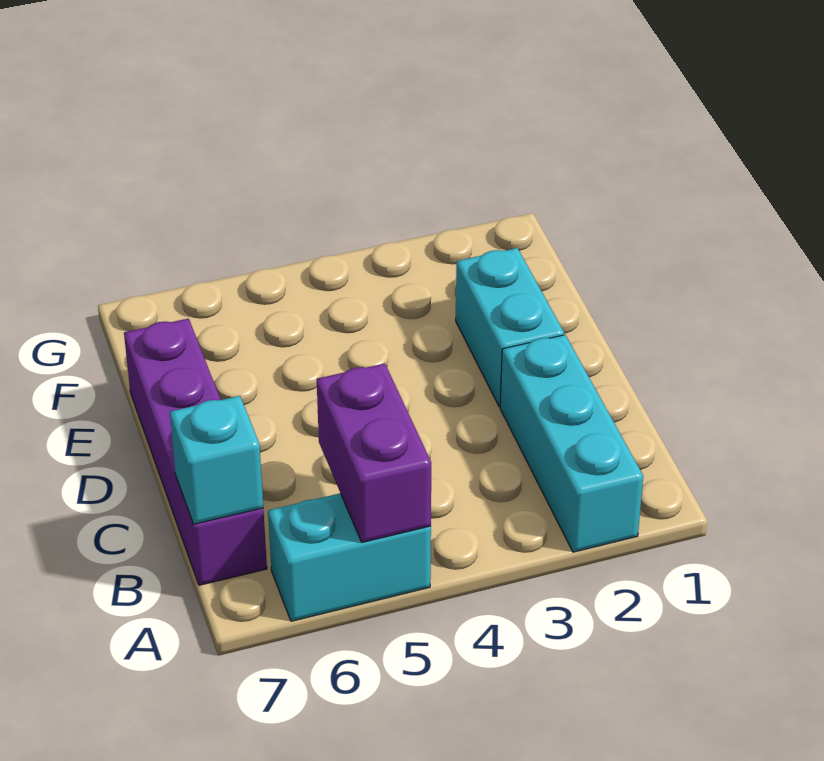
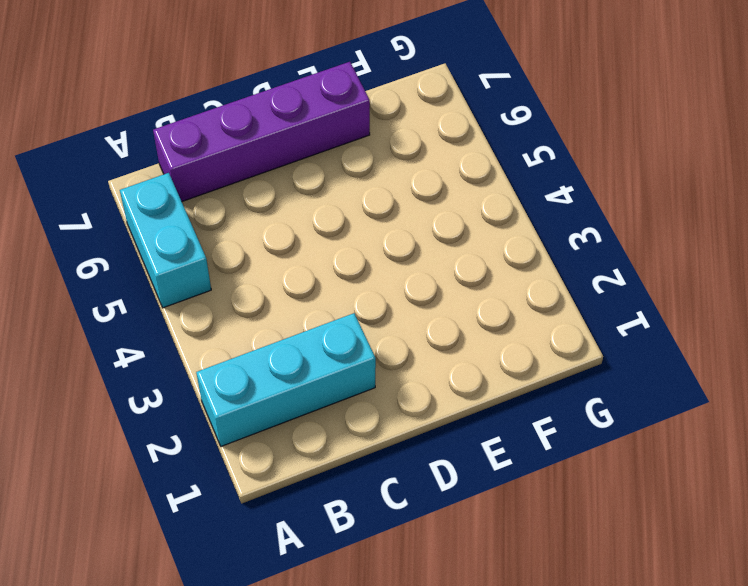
none -> cyan brick D2:E2 level 1
none -> purple brick A5:B5 level 2

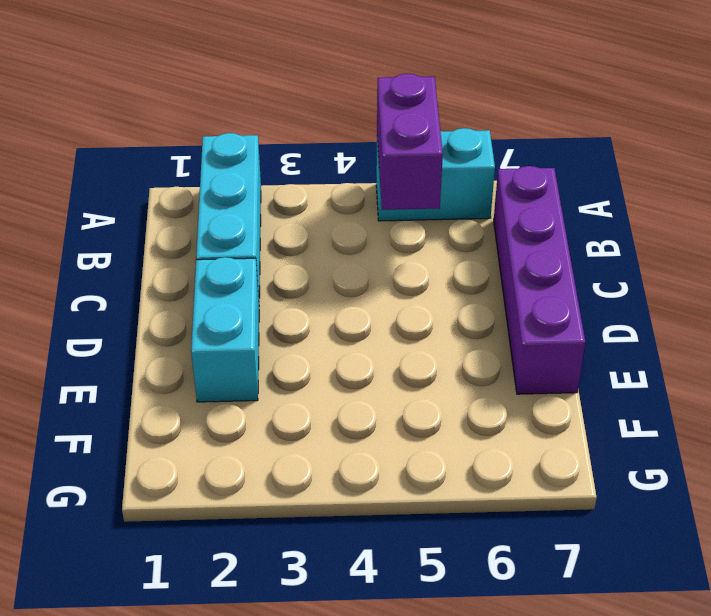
none -> cyan brick B7 level 2

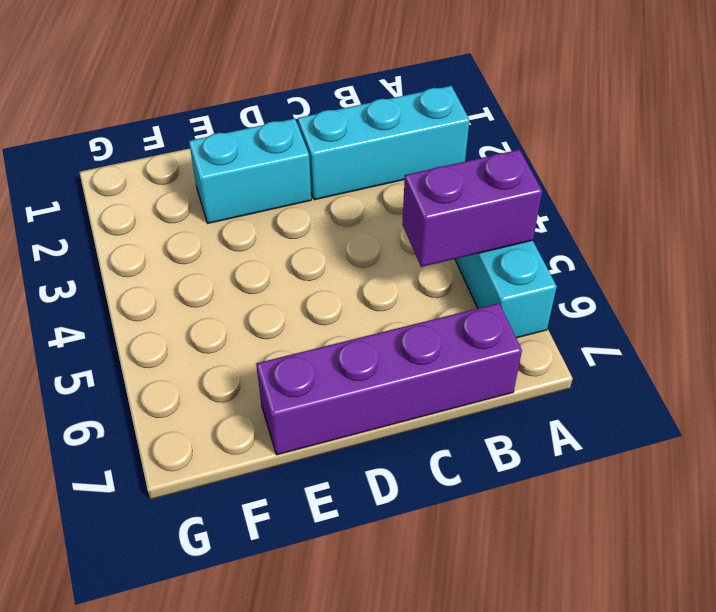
none -> cyan brick B7 level 2

